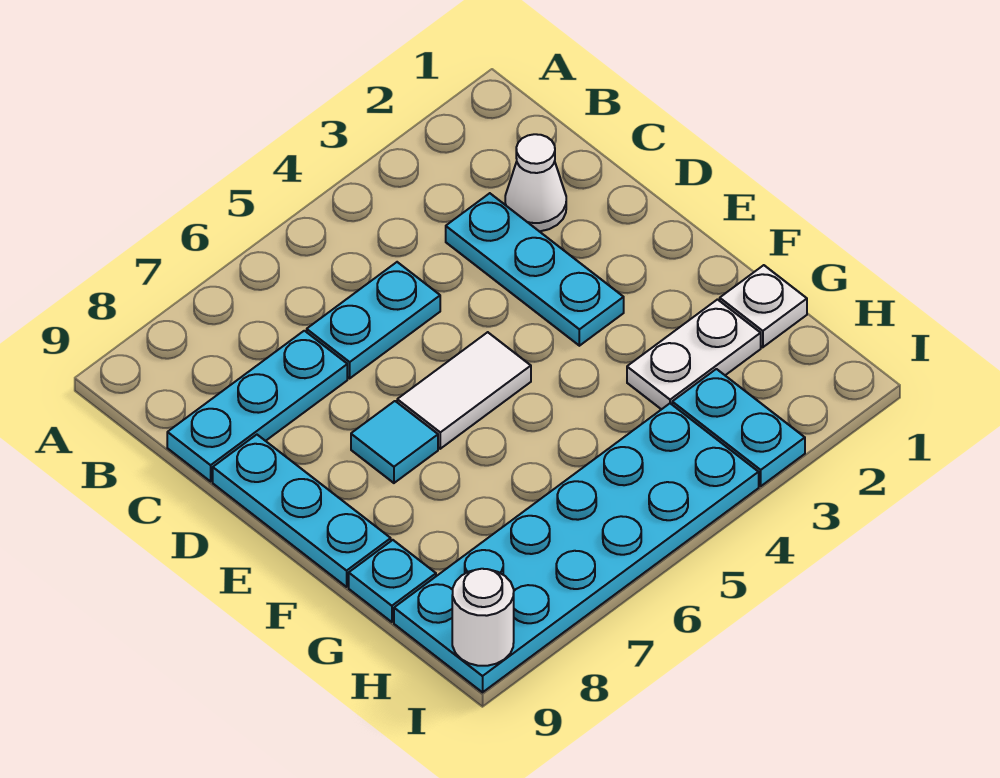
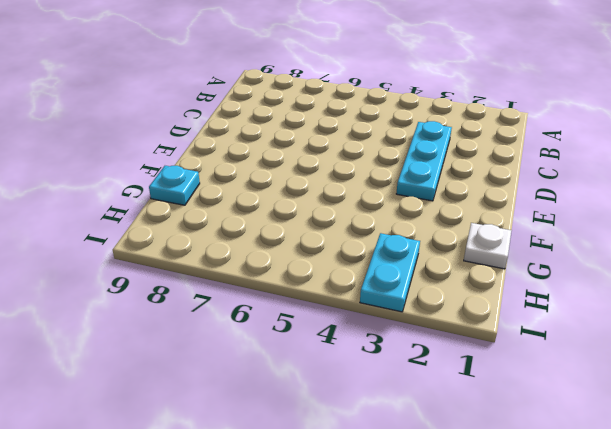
none -> white cone C2 level 1
none -> cyan plate C5:C6 level 1
none -> cyan plate C7:C9 level 1

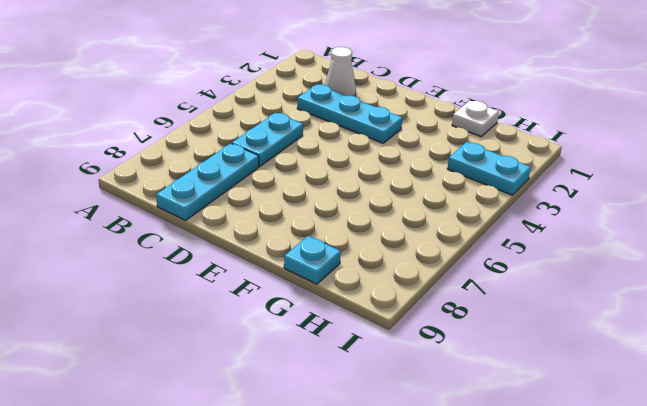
none -> cyan plate D9:F9 level 1
none -> white tile E5:E6 level 1
none -> cyan tile E7 level 1

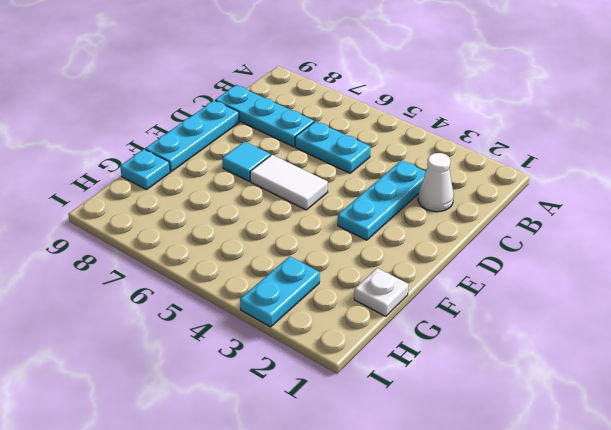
none -> white plate G2:G3 level 1
none -> cyan plate H4:I9 level 1
none -> white round brick I9 level 2

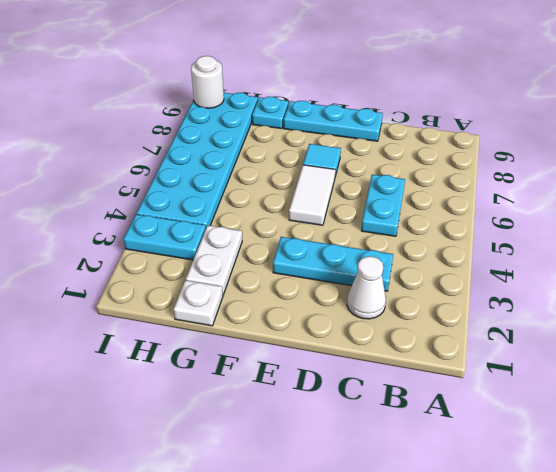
none -> cyan plate C7:C9 level 1

